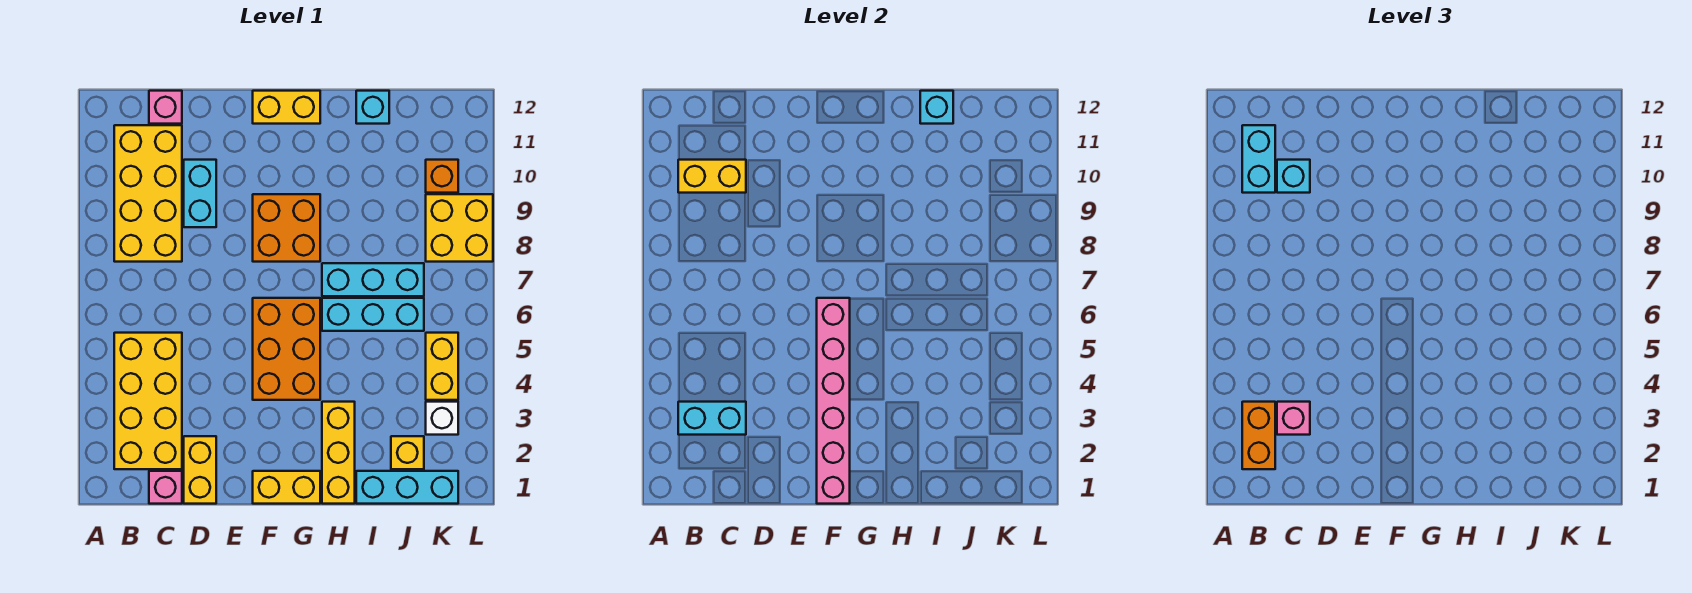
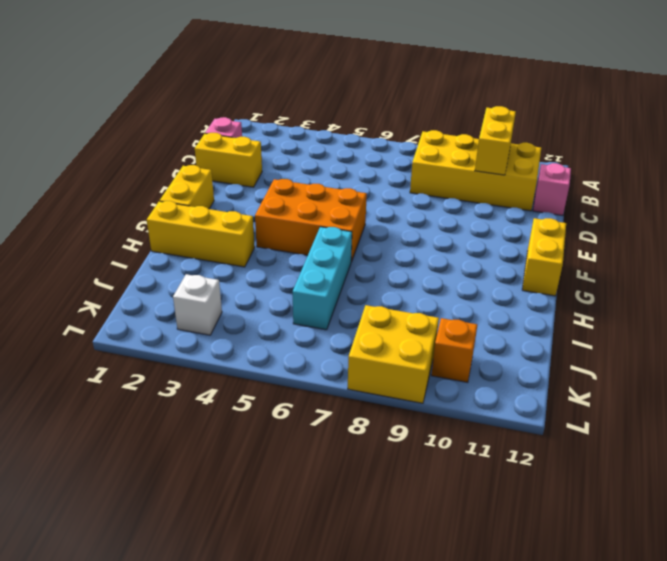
none -> yellow brick B2:C5 level 1
none -> cyan brick D9:D10 level 1
none -> orange brick F8:G9 level 1

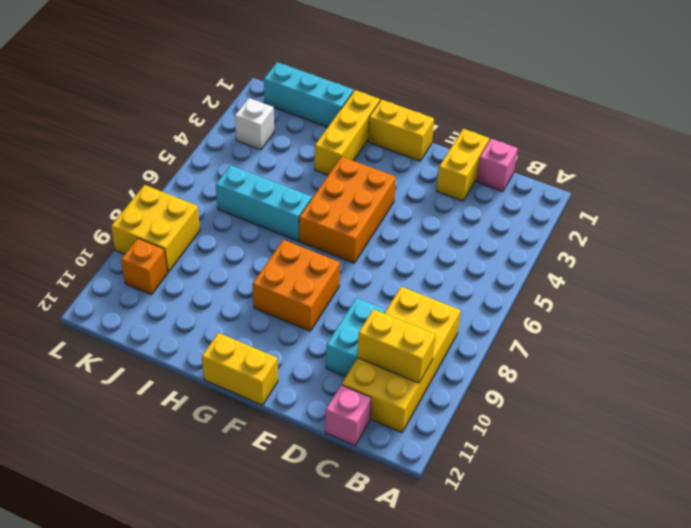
none -> yellow brick B2:C5 level 1
none -> cyan brick H7:J7 level 1
none -> cyan brick I12 level 1

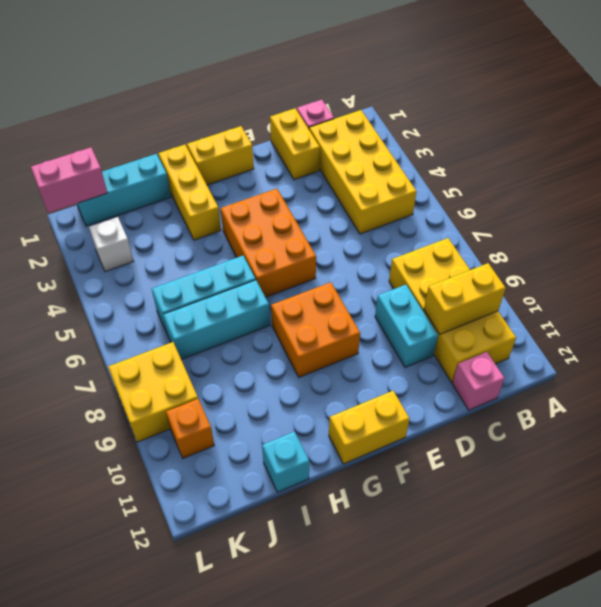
pink brick K1:L1 level 2 -> none
none -> yellow brick J2 level 1
none -> yellow brick K4:K5 level 1
none -> cyan brick B3:C3 level 2

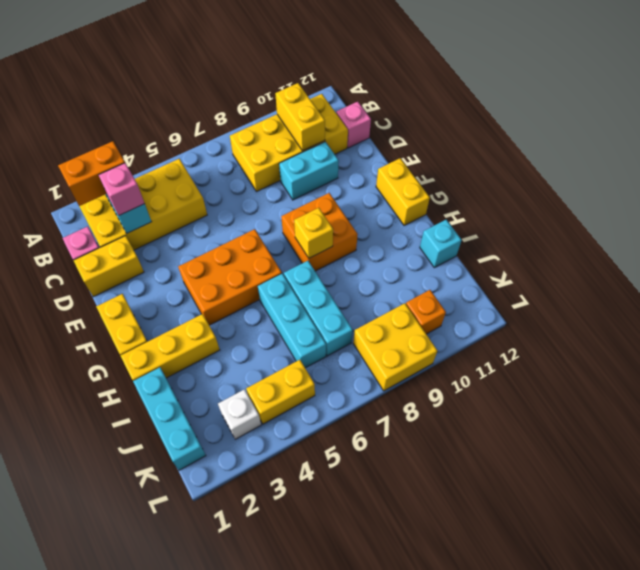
yellow brick G8 level 2 -> yellow brick J2 level 1
none -> pink brick F1:F6 level 2
none -> cyan brick I12 level 2
none -> cyan brick B10:B11 level 3

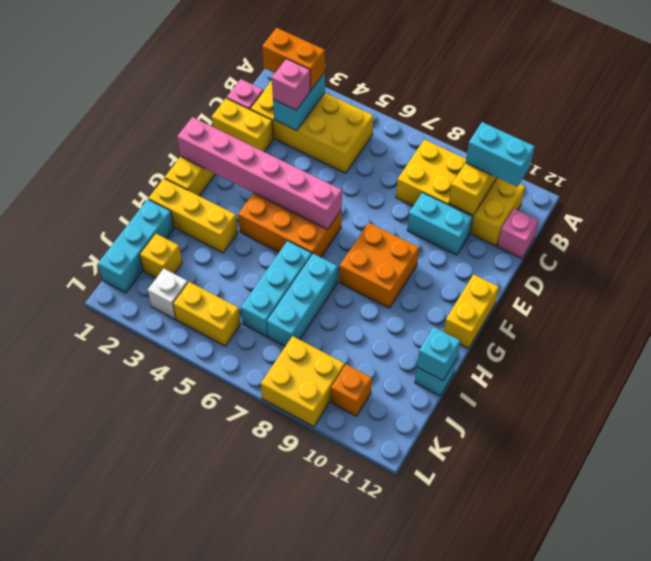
none -> cyan brick C10 level 3

